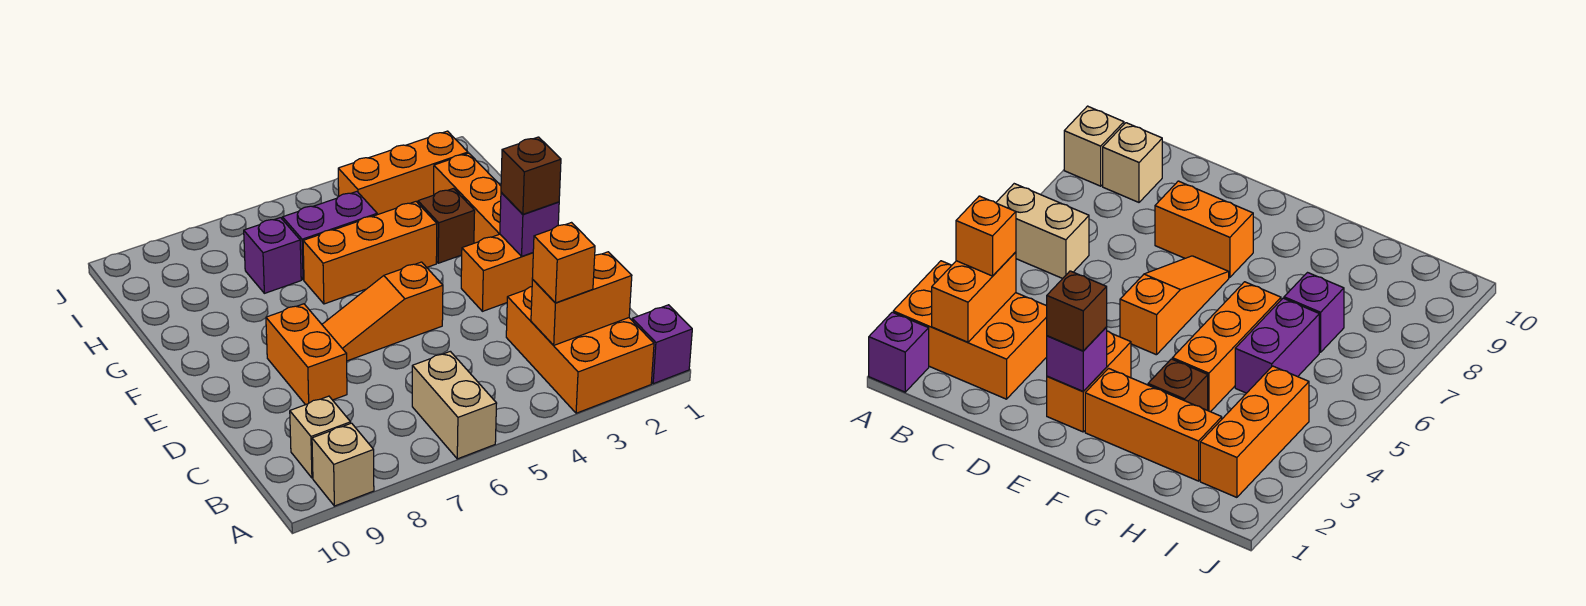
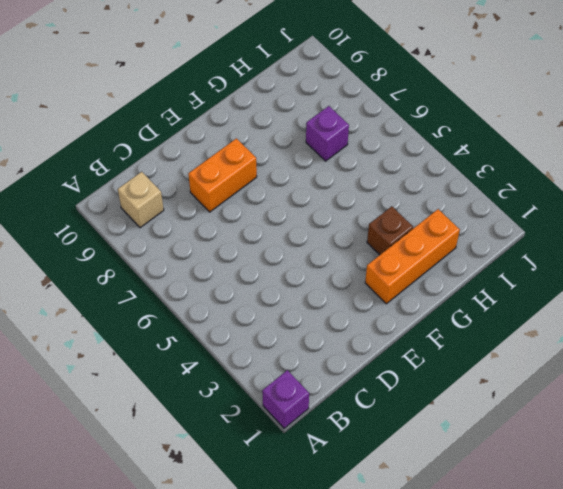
none -> orange brick A2:C3 level 1
none -> tan brick A6:B6 level 1
none -> tan brick A9 level 1

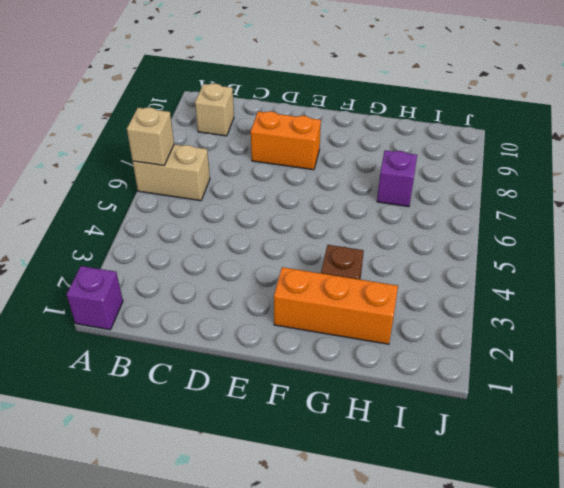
tan brick A6 level 2 -> tan brick A9 level 1
none -> orange brick A2:C3 level 1
none -> orange brick E2:E3 level 1
none -> orange slope E5:E7 level 1 top 5

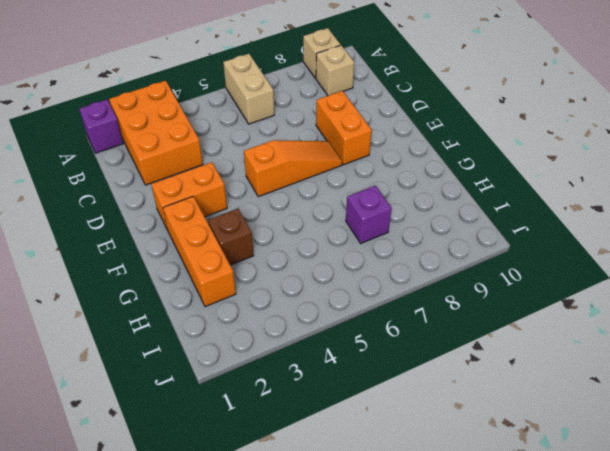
none -> orange brick G4:G6 level 1
none -> purple brick H5:H6 level 1
none -> orange brick I2:I4 level 1

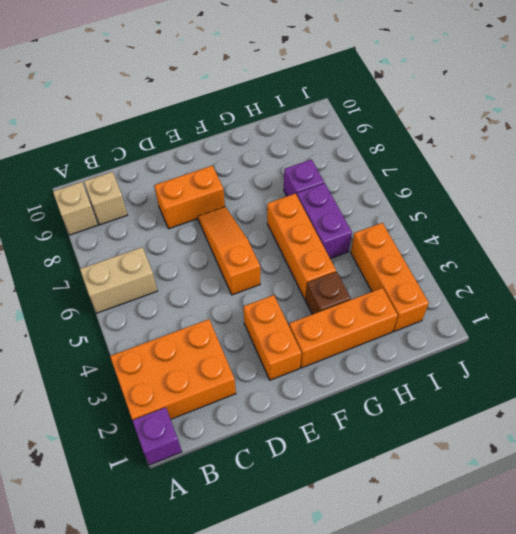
none -> orange brick B2:B3 level 2
none -> purple brick E2 level 2
none -> orange brick B3 level 3

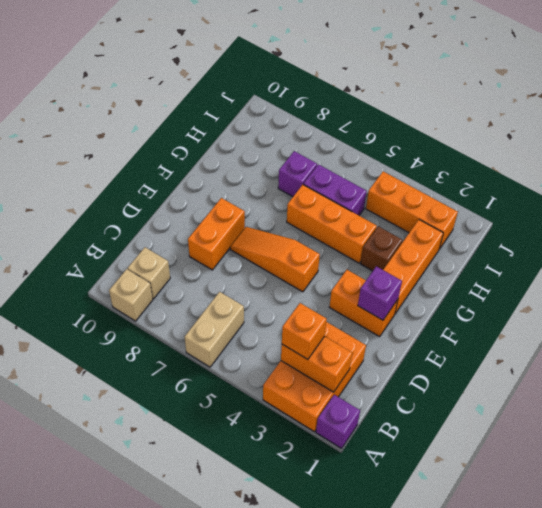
none -> brown brick E2 level 3

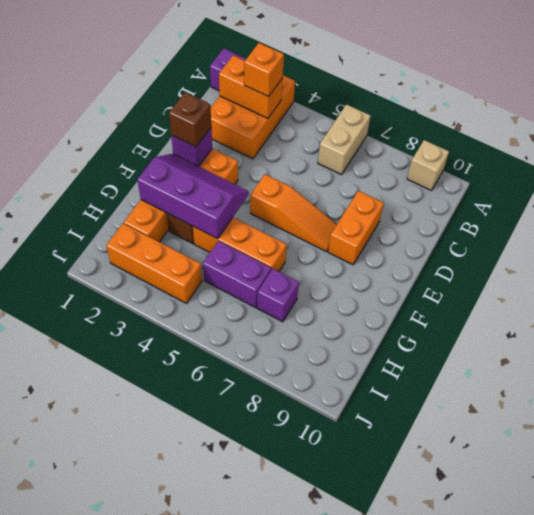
purple slope F2:G4 level 2 top G -> none
none -> tan brick B9 level 1

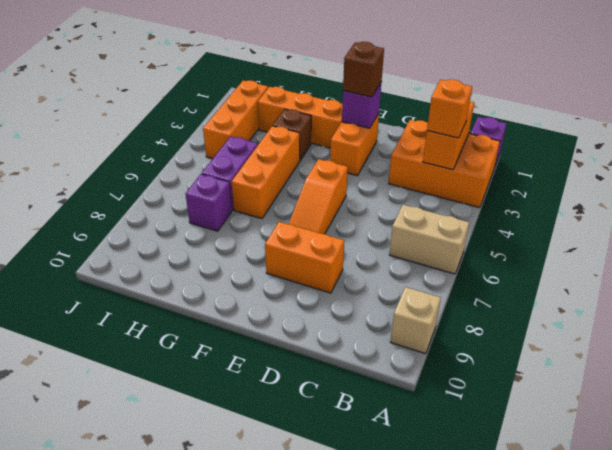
none -> tan brick B9 level 1

